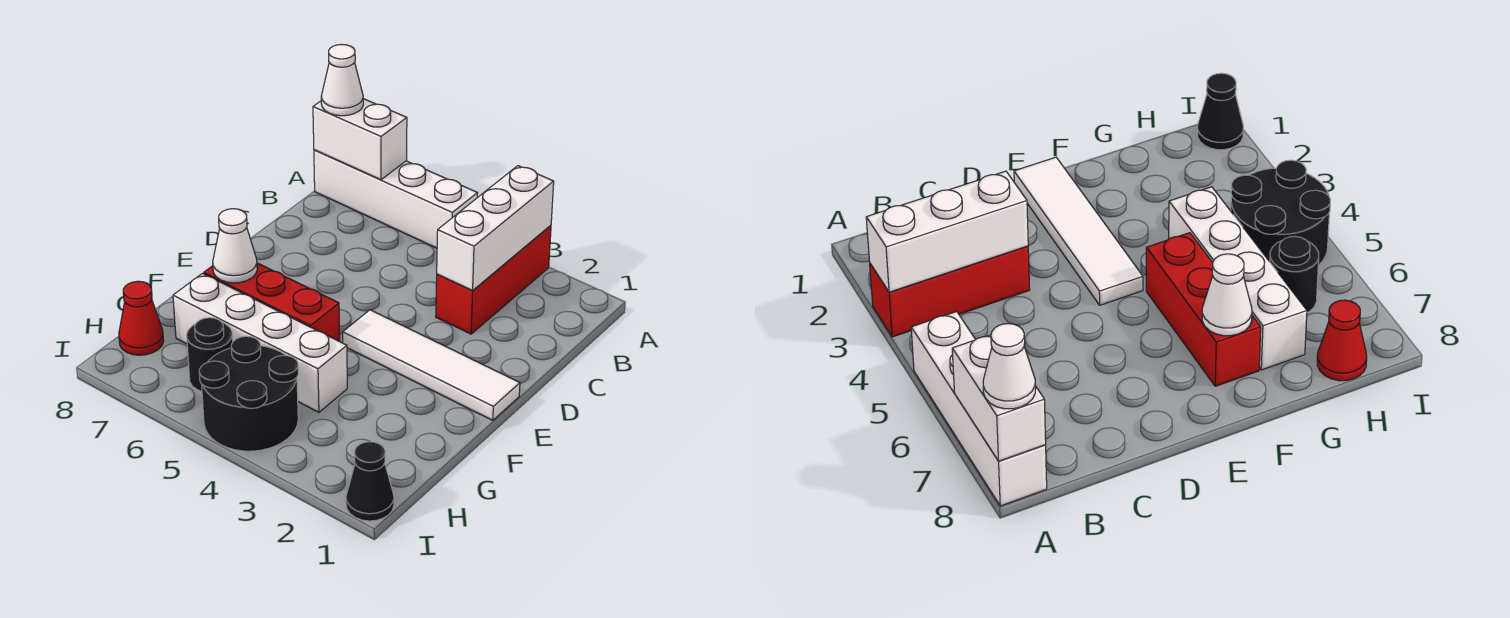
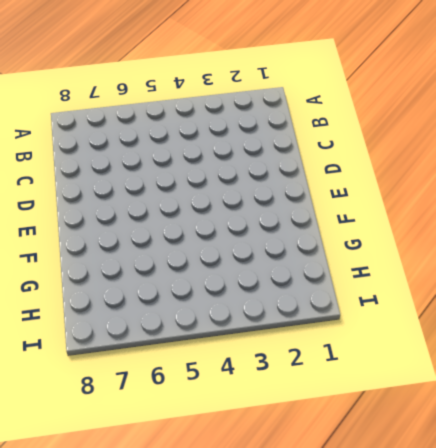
none -> red brick A3:C3 level 1
none -> white brick A5:A8 level 1
none -> white tile E1:E4 level 1

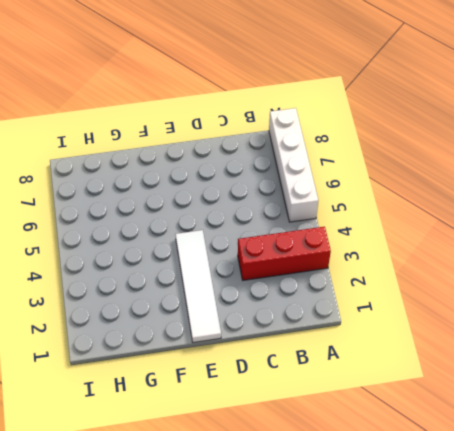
none -> red brick F5:F7 level 1
none -> white brick G4:G7 level 1
none -> black round brick H4:I5 level 1

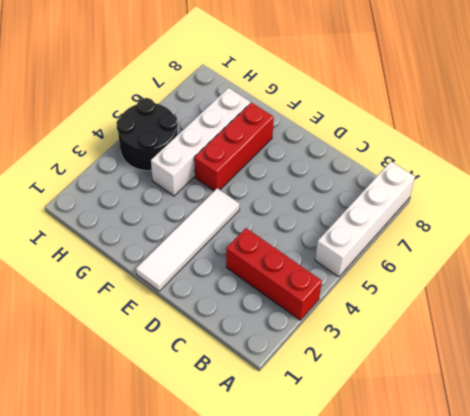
none -> black round brick H6 level 1
none -> red cone H8 level 1
none -> black cone I1 level 1

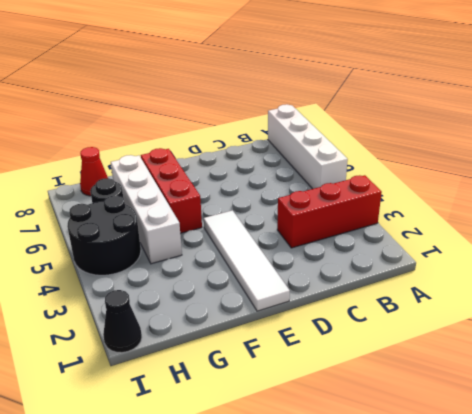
none -> white brick A3:C3 level 2
none -> white brick A7:A8 level 2
none -> white cone F7 level 2

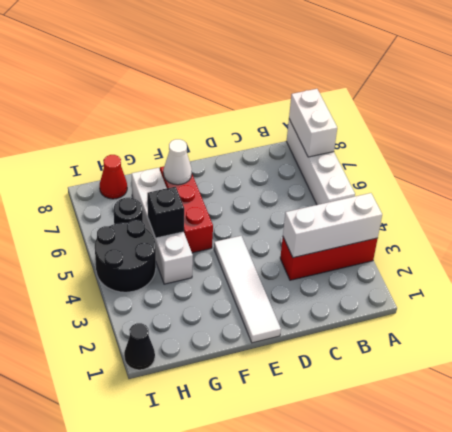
black brick G5 level 2 -> none
none -> white cone A8 level 3

